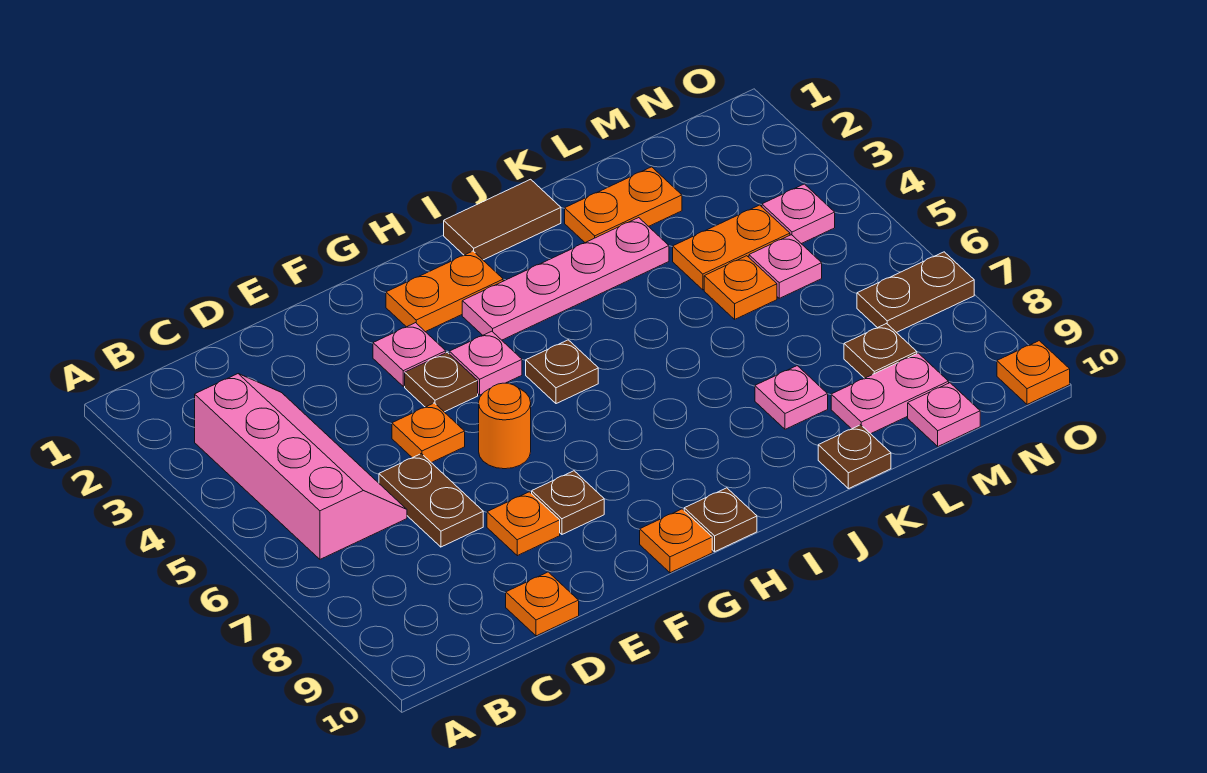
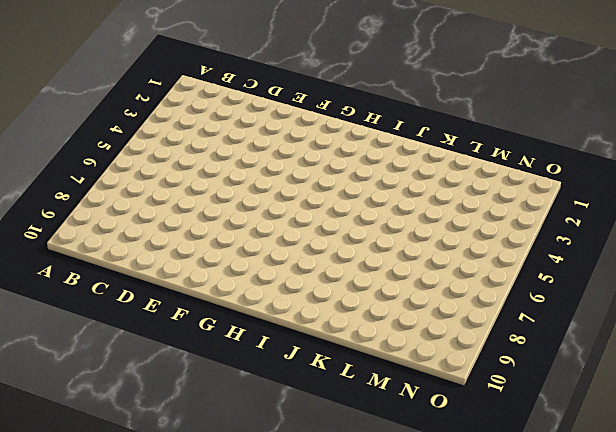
none -> pink slope B3:C6 level 1 top B
none -> brown plate D6:D7 level 1
none -> orange plate D10 level 1

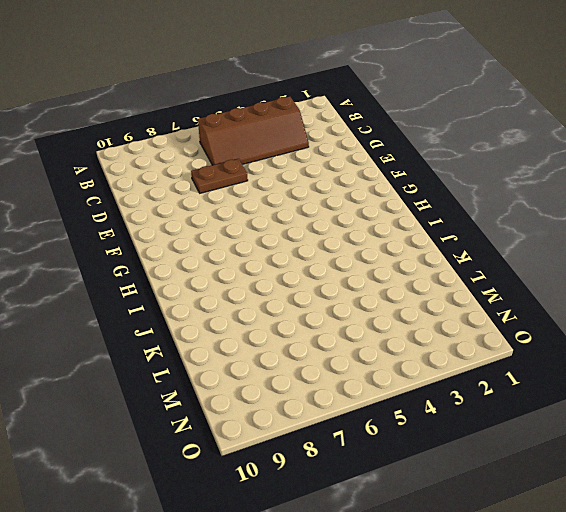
brown slope B3:C6 level 1 top B -> pink slope B3:C6 level 1 top B
none -> orange plate D10 level 1
none -> orange plate E5 level 1
none -> orange plate E8 level 1

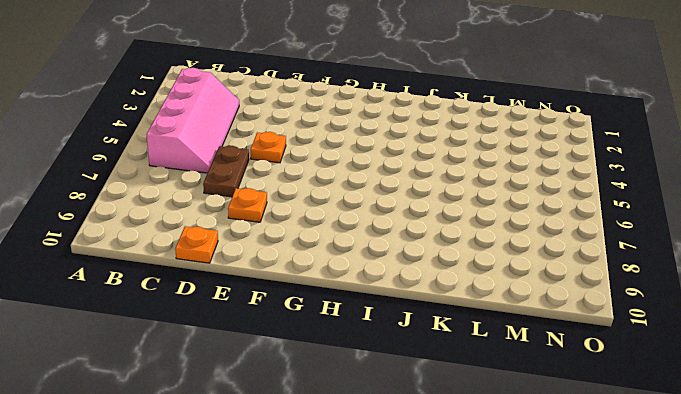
none -> pink plate F3 level 1
none -> brown plate F4 level 1
none -> orange round brick F6 level 1

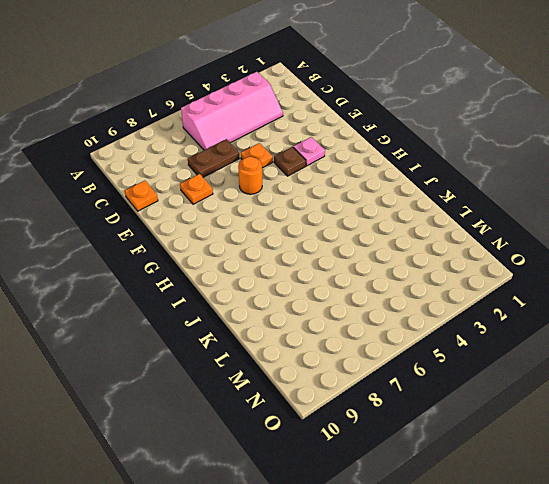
none -> brown plate F8 level 1
none -> orange plate G2:H2 level 1
none -> pink plate G4 level 1

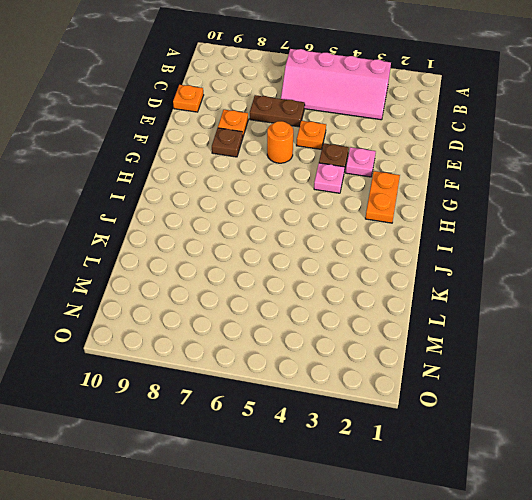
none -> orange plate G10 level 1
none -> pink plate H3:K3 level 1
none -> brown plate H5 level 1

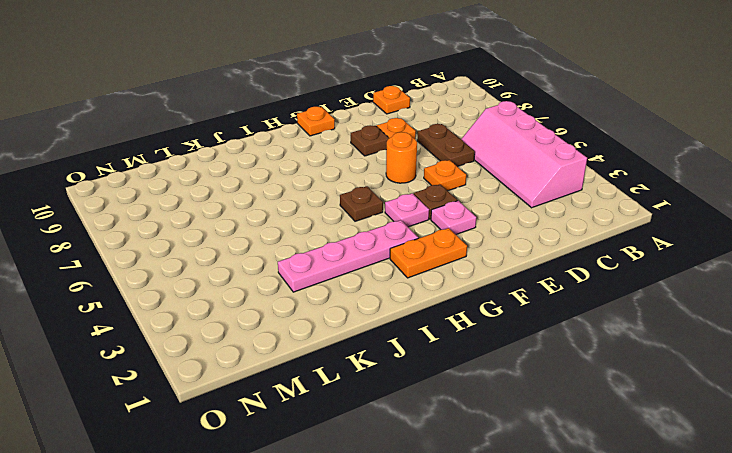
none -> brown plate H10 level 1
none -> brown tile I1:J1 level 1
none -> orange plate K2:L2 level 1

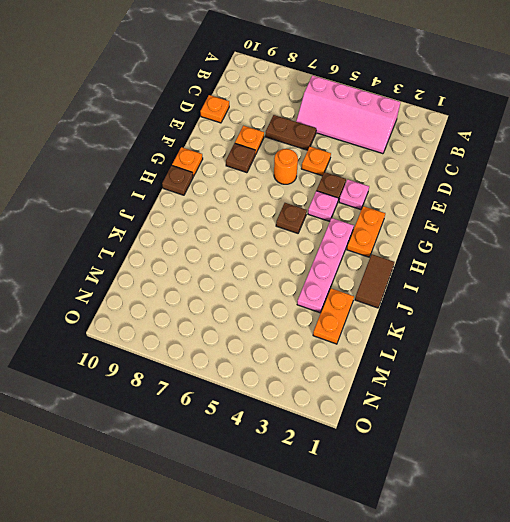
none -> pink plate K8 level 1
none -> brown plate K10 level 1
none -> orange plate L4:M4 level 1

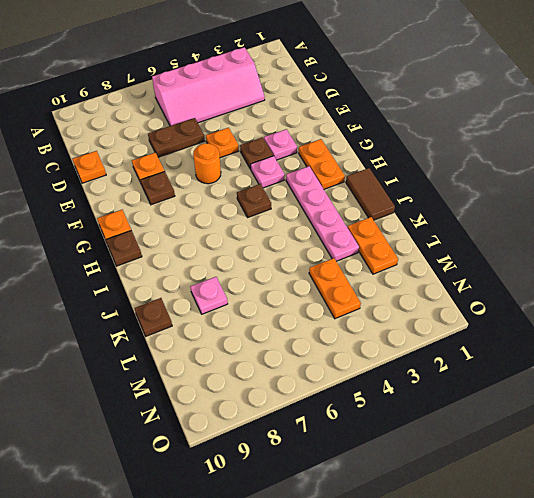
none -> orange plate L5 level 1
none -> pink plate L9:M9 level 1
none -> pink plate M5 level 1

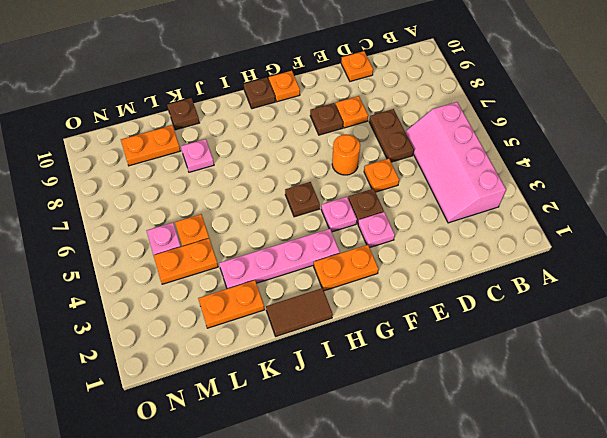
orange plate L9:M9 level 1 -> pink plate L9:M9 level 1
none -> brown plate M8 level 1
none -> pink plate M10 level 1
none -> pink plate N4 level 1

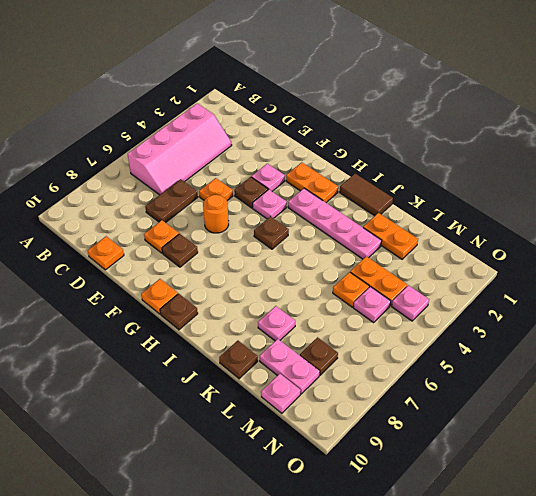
none -> brown plate N7:O7 level 1
none -> orange plate O10 level 1

